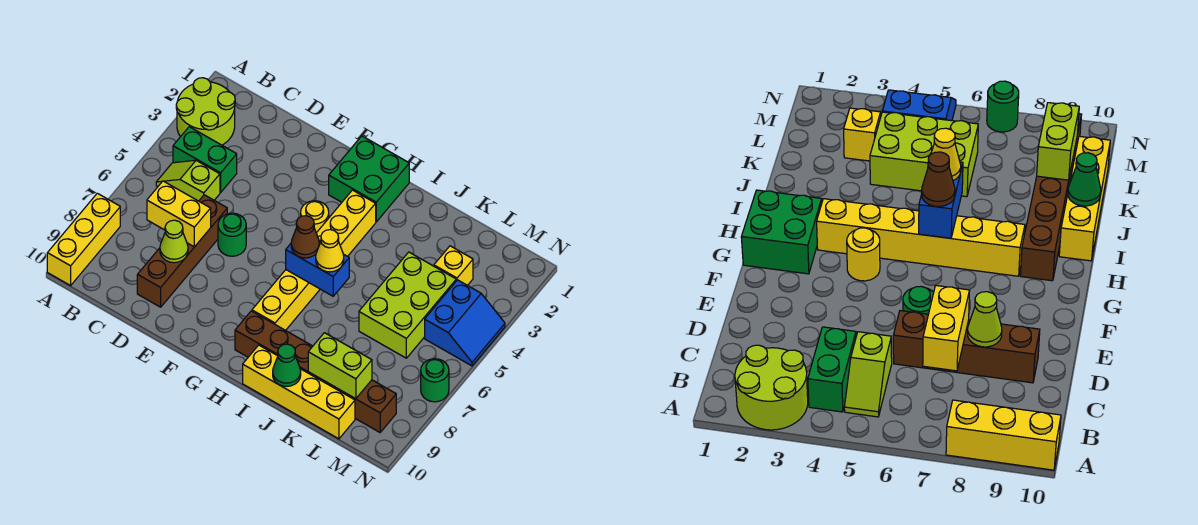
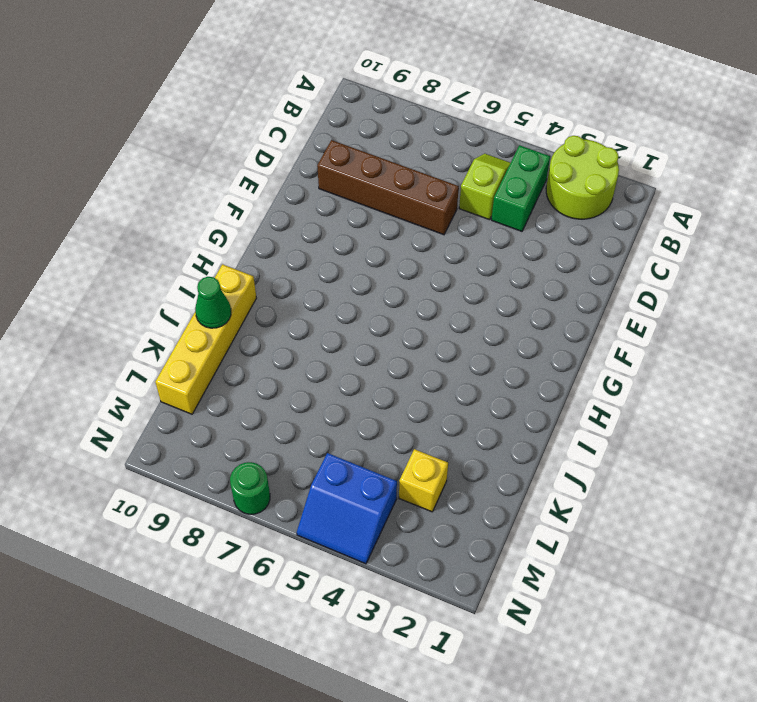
none -> yellow brick A8:A10 level 1
none -> green round brick E6 level 1
none -> green brick G1:H2 level 1

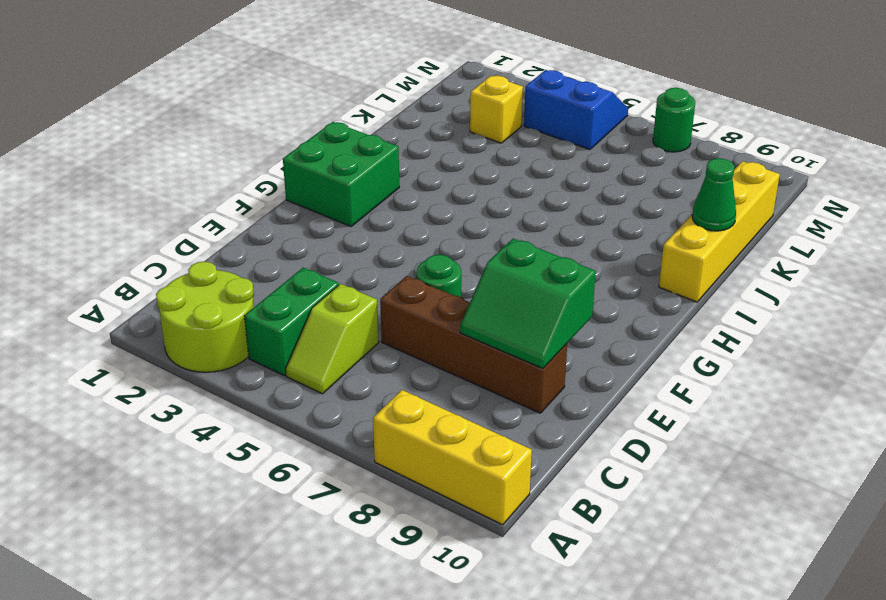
green slope D8:E9 level 2 top E -> lime cone D8 level 2
none -> yellow round brick G4 level 1
none -> yellow brick H3:H8 level 1
none -> brown brick H9:M9 level 1

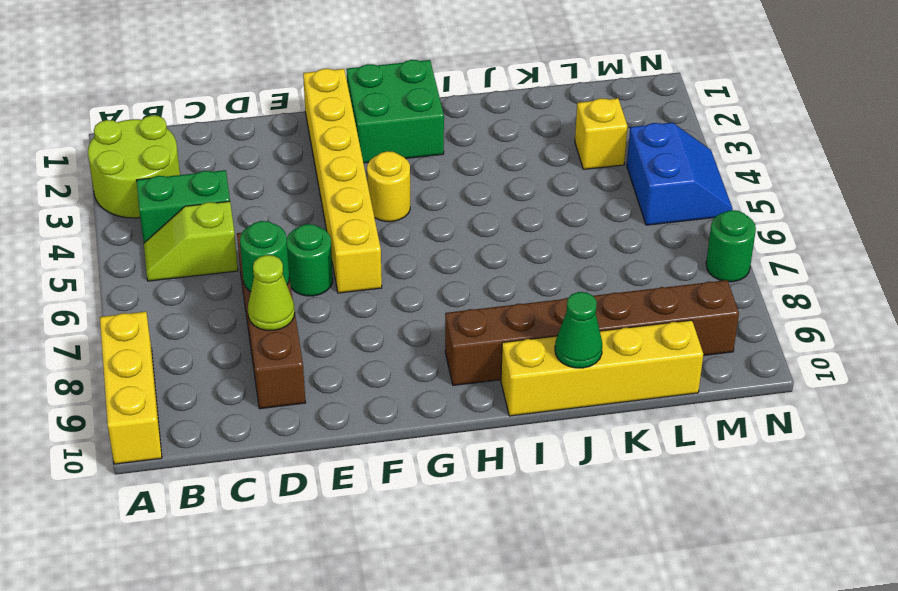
green round brick D7 level 2 -> yellow brick C7:D7 level 2
yellow brick F1:F6 level 1 -> yellow brick H3:H8 level 1
none -> lime brick K4:L6 level 1
none -> blue brick H6:I6 level 2
none -> lime brick K9:L9 level 2

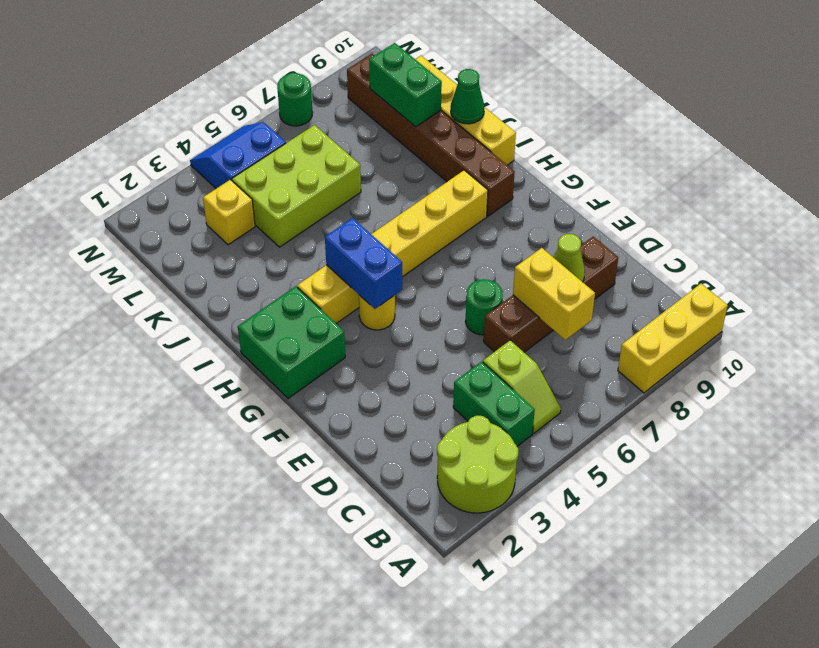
blue brick G4:H4 level 2 -> blue brick H6:I6 level 2
green brick K9:L9 level 2 -> lime brick K9:L9 level 2
none -> brown cone H6 level 3
none -> yellow cone I6 level 3

